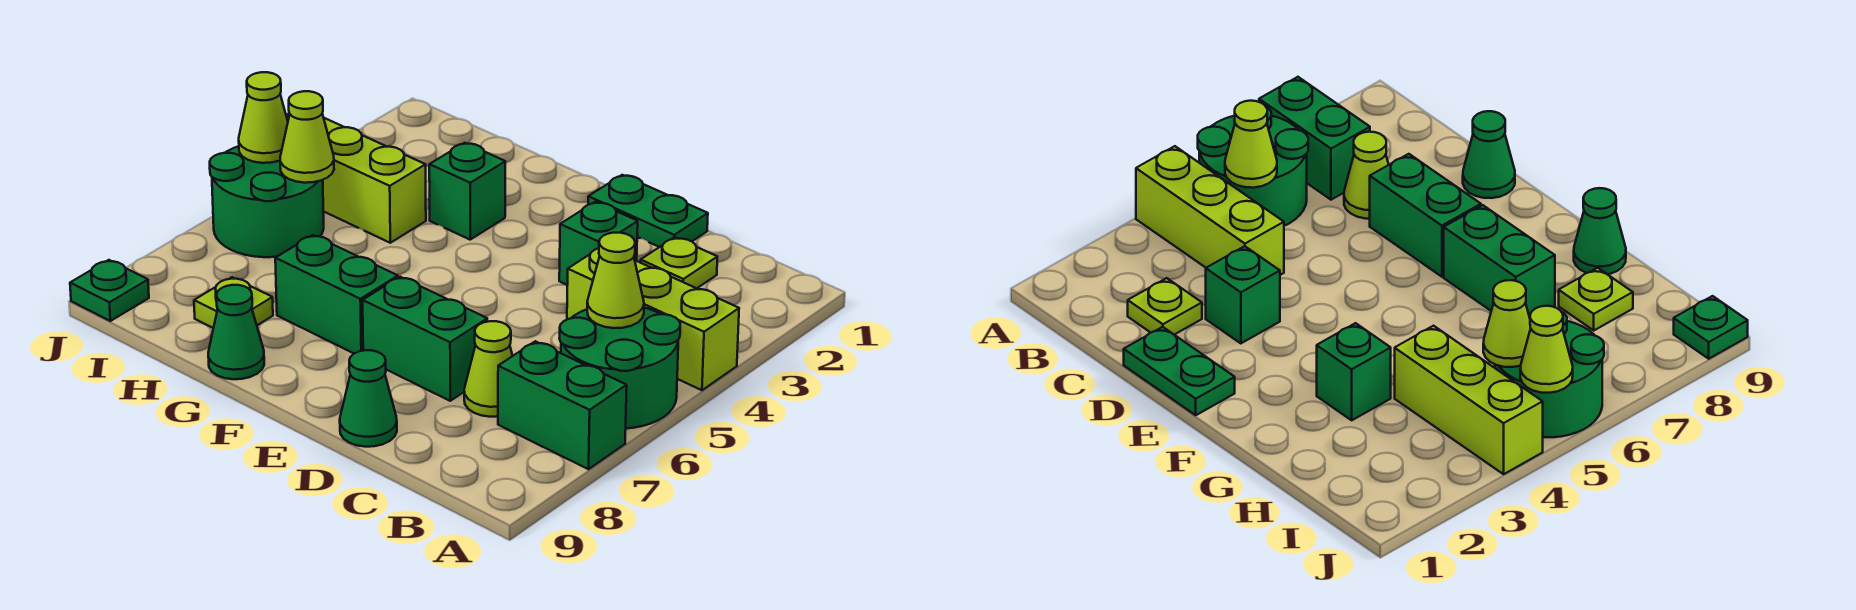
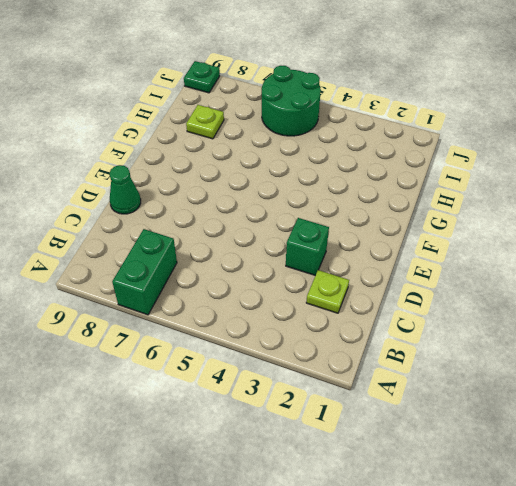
none -> lime brick A4:C4 level 1
none -> green round brick A5:B6 level 1
none -> lime cone C7 level 1

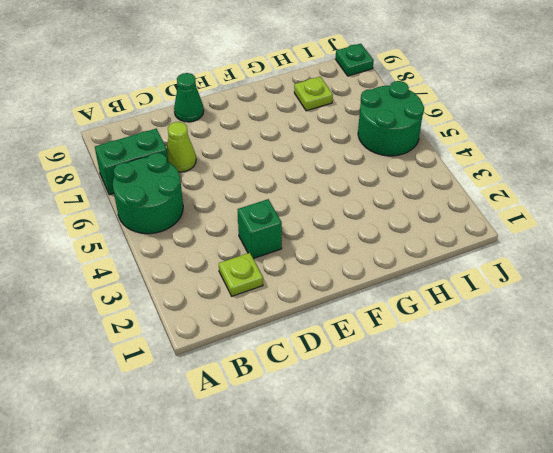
none -> lime brick A4:C4 level 1
none -> green plate D1:E1 level 1
none -> green brick D7:E7 level 1

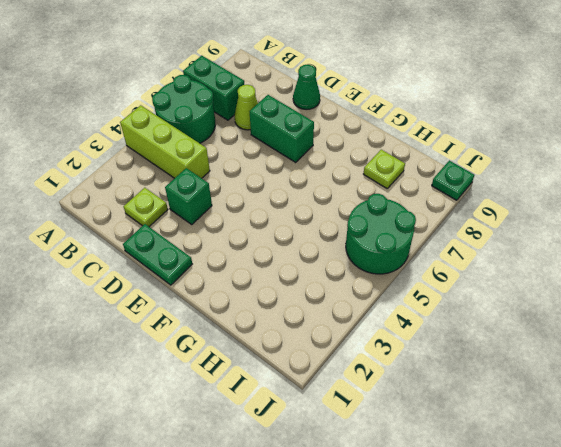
none -> green brick F7:G7 level 1
none -> green brick G3 level 1
none -> green cone G9 level 1

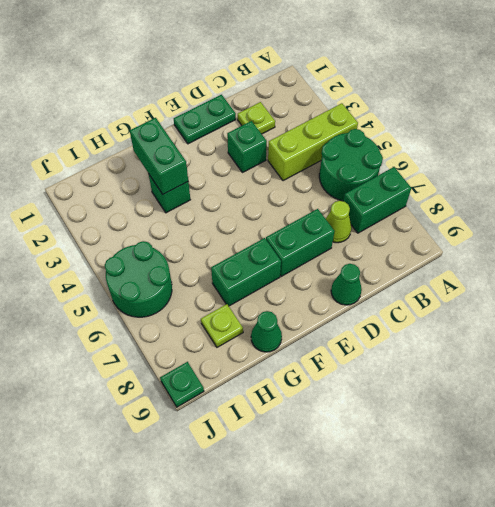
green brick G2:G3 level 2 -> none
none -> lime brick H4:J4 level 1
none -> lime cone B5 level 2
none -> lime cone I5 level 2

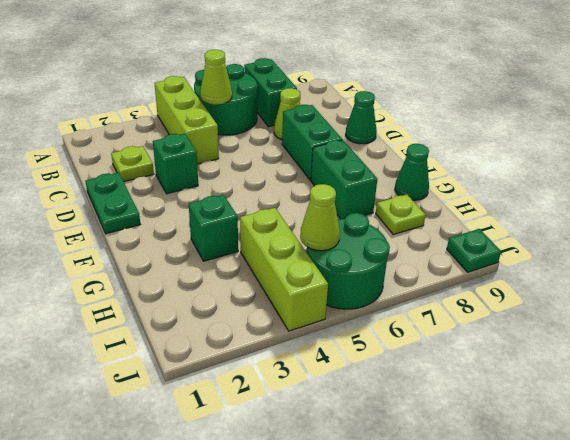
none -> lime cone J5 level 2

